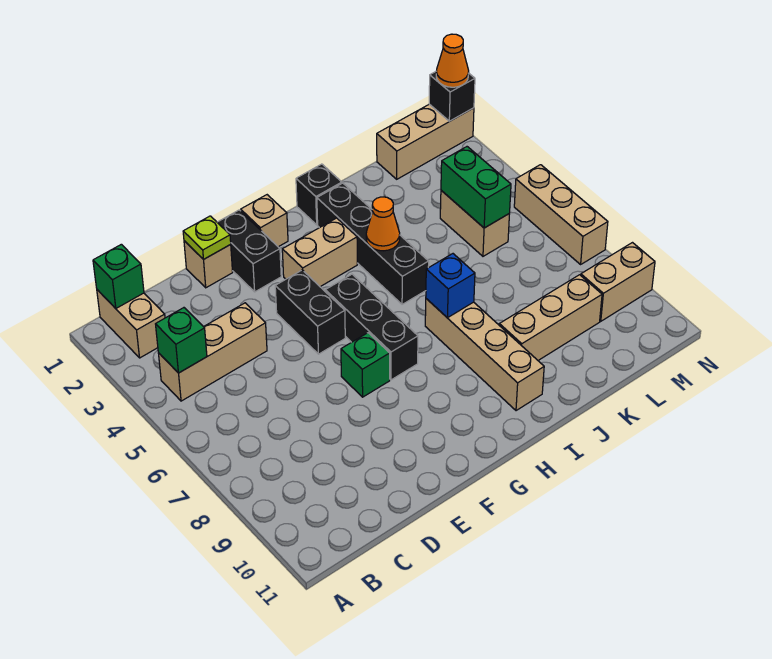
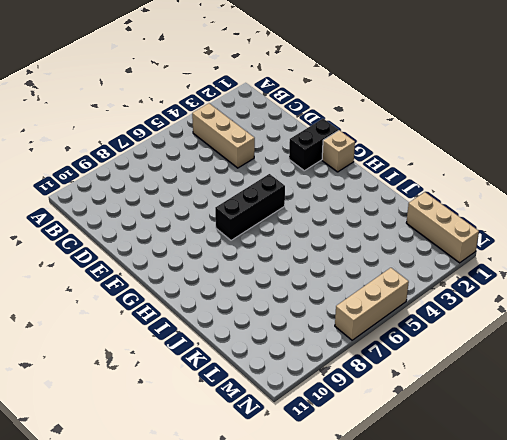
none -> tan brick B1:B2 level 1
none -> tan brick E1 level 1
none -> black brick F4:F5 level 1

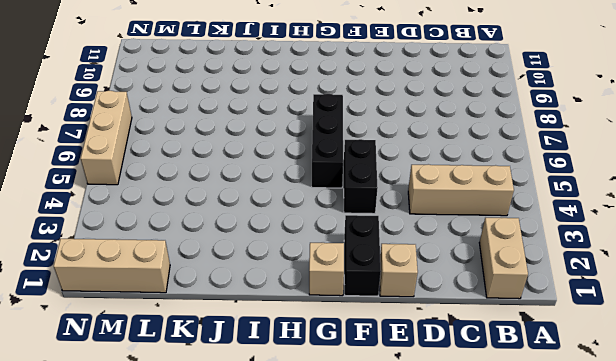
none -> green brick F7 level 1
none -> tan brick G3:H3 level 1
none -> black brick I1 level 1

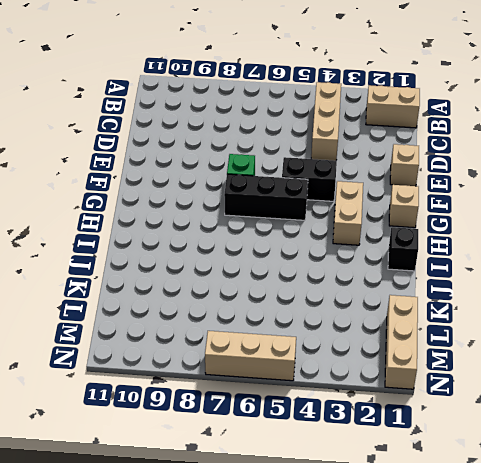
none -> black brick F1:F2 level 1
none -> black brick I2:I5 level 1
none -> tan brick I7:I10 level 1

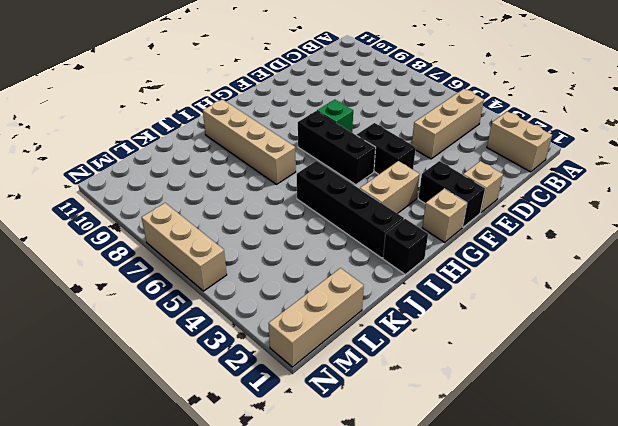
none -> tan brick J9:L9 level 1
none -> tan brick L4:L5 level 1
none -> tan brick M9:N9 level 1

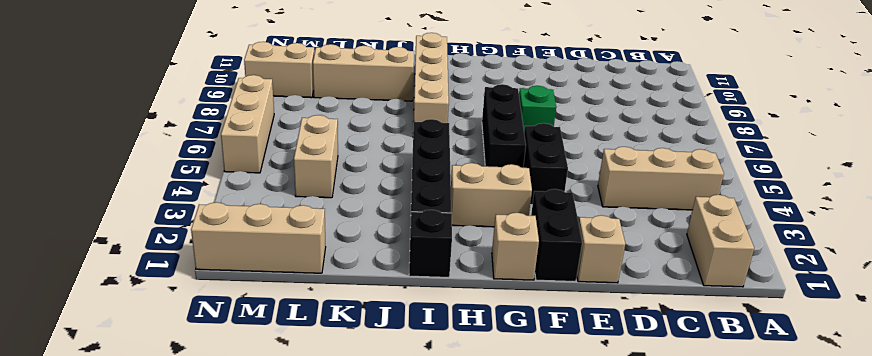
none -> green brick B1 level 2
none -> green brick B4 level 2
none -> lime plate E1 level 2

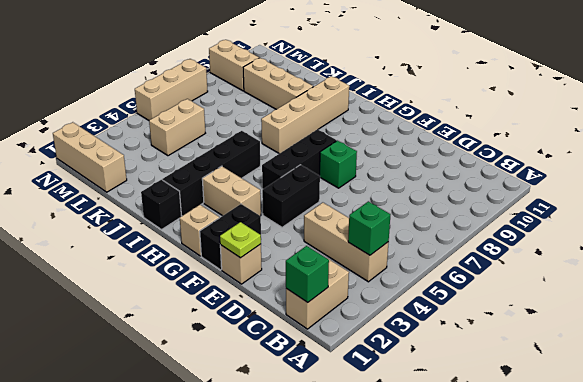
none -> orange cone I4 level 2
none -> blue brick I7 level 2
none -> green brick L4:L5 level 2

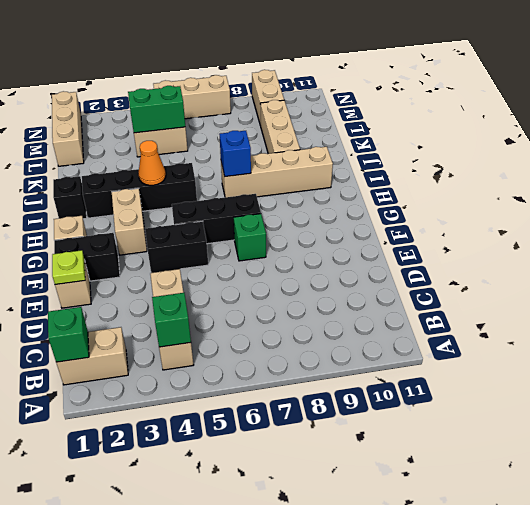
none -> black brick N1 level 2
none -> orange cone N1 level 3

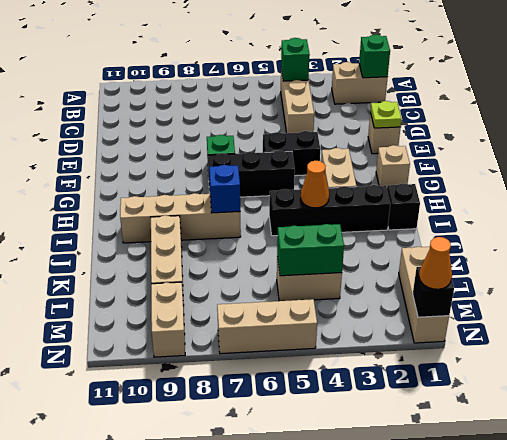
none -> black brick F1:F2 level 1

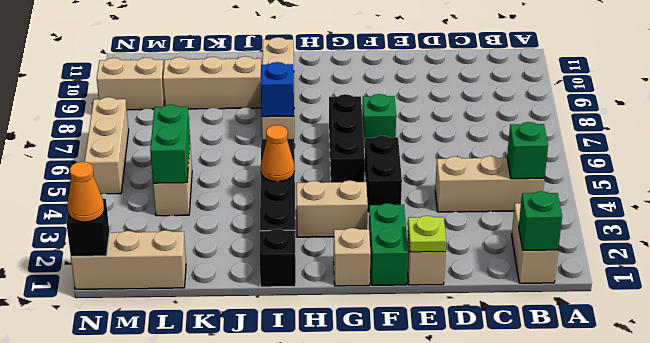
green brick F1:F2 level 1 -> black brick F1:F2 level 1

